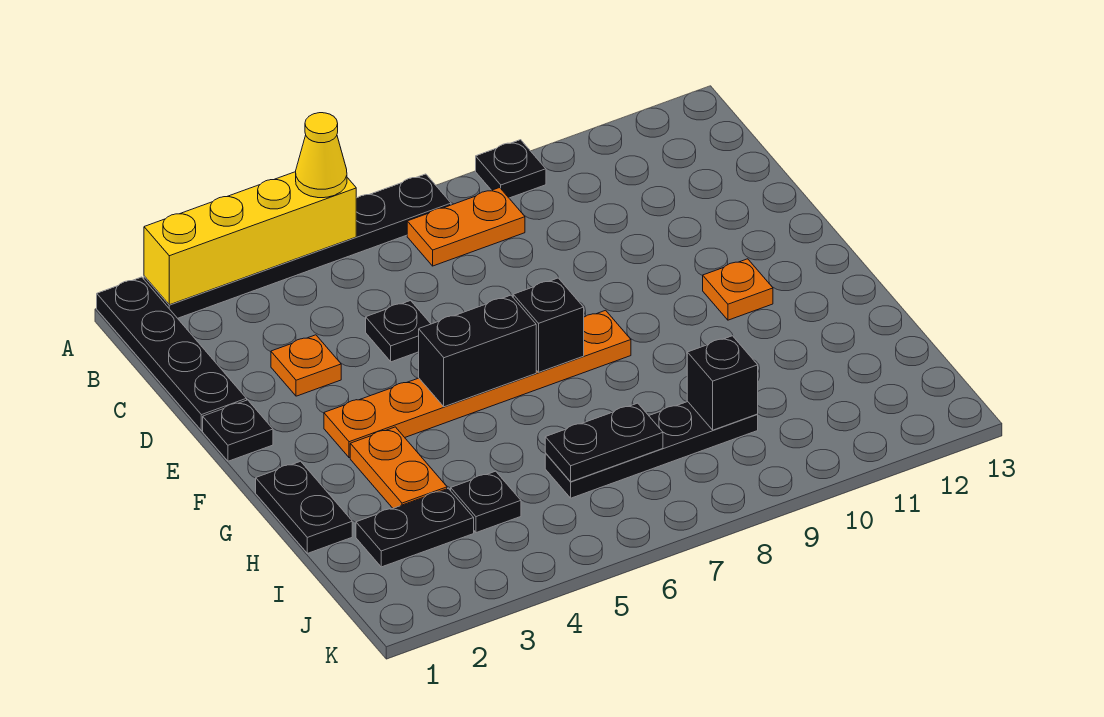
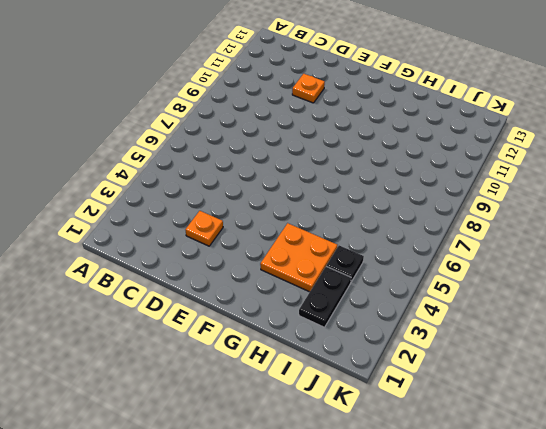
orange plate D11 level 1 -> orange plate F11 level 1
orange plate G3:H4 level 1 -> orange plate G3:H3 level 1
none -> black plate A1:D1 level 1
none -> black plate A2:A7 level 1
none -> black plate A9 level 1

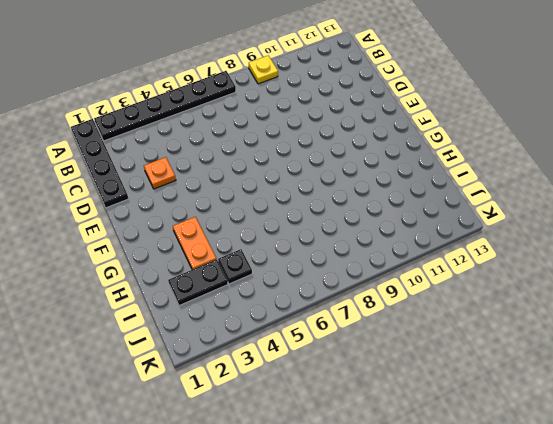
yellow plate A9 level 1 -> black plate A9 level 1
none -> orange plate B7:B8 level 1
none -> black plate D5 level 1
none -> black plate E1 level 1

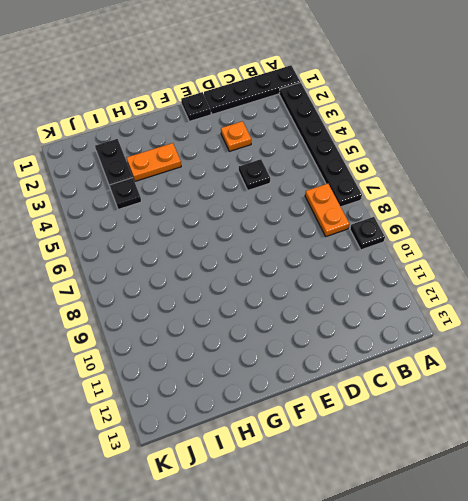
none -> orange plate F3:F8 level 1
none -> orange plate F11 level 1
none -> black plate G1:H1 level 1

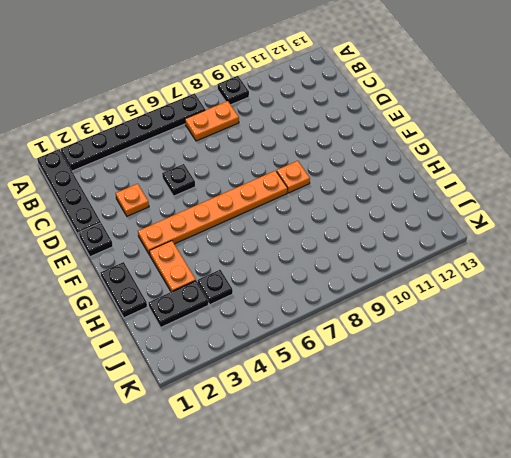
orange plate F9 level 1 -> orange plate F11 level 1
none -> black plate I6:I9 level 1
none -> yellow brick A2:A5 level 2
none -> black brick F5:F6 level 2

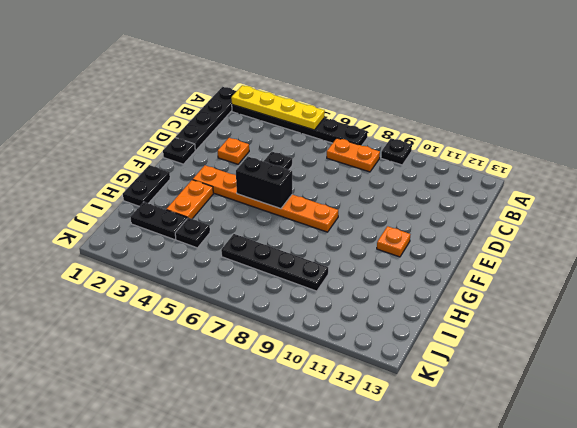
yellow plate A2:A5 level 2 -> yellow brick A2:A5 level 2
none -> black brick F7 level 2
none -> black plate I6:I7 level 2
none -> black brick I9 level 2

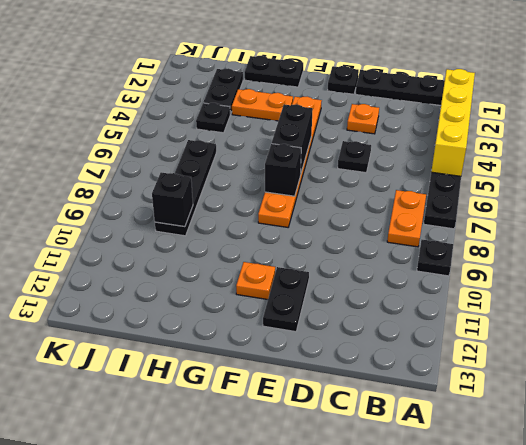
black plate E11:E12 level 1 -> black plate I6:I7 level 2
none -> yellow cone A5 level 3

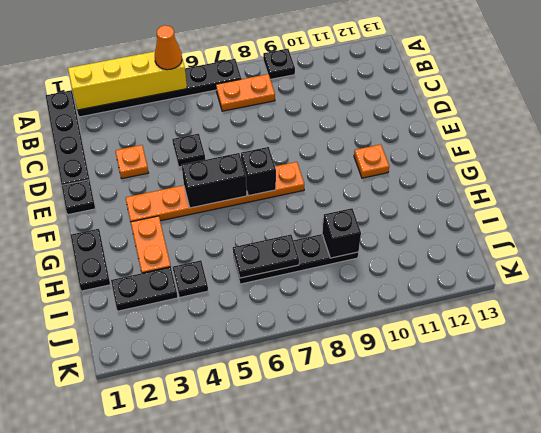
orange cone A5 level 3 -> yellow cone A5 level 3

